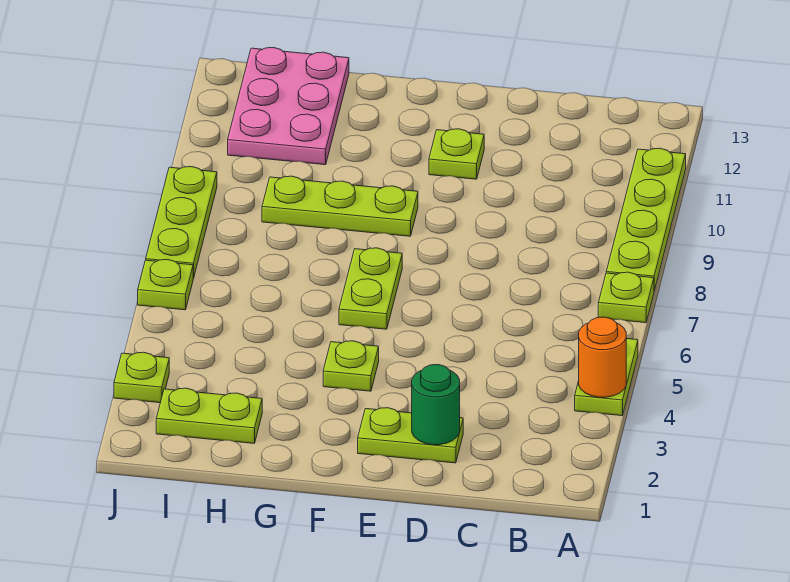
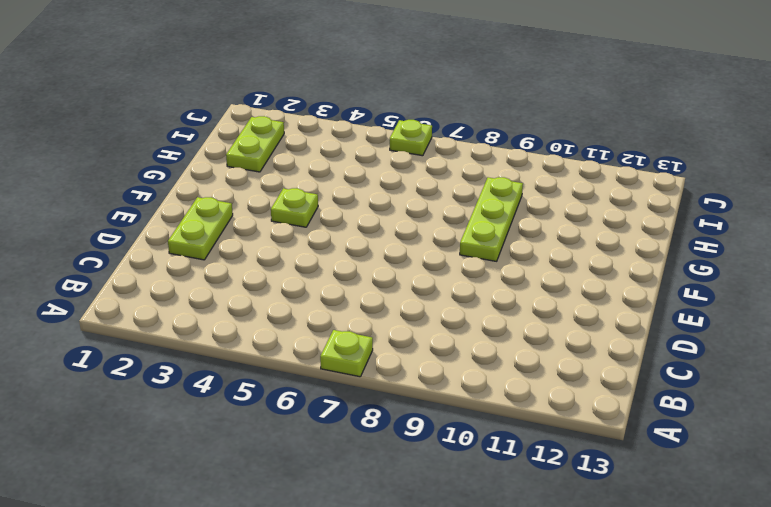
none -> lime plate A4:A5 level 1
none -> lime plate A8:A11 level 1
none -> lime plate E11 level 1

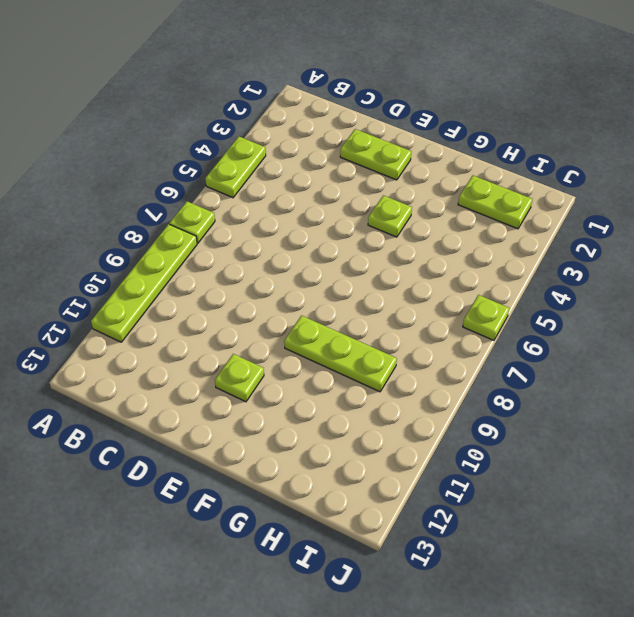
none -> lime plate F6:F7 level 1
none -> pink plate H11:I13 level 1
none -> lime plate J3 level 1

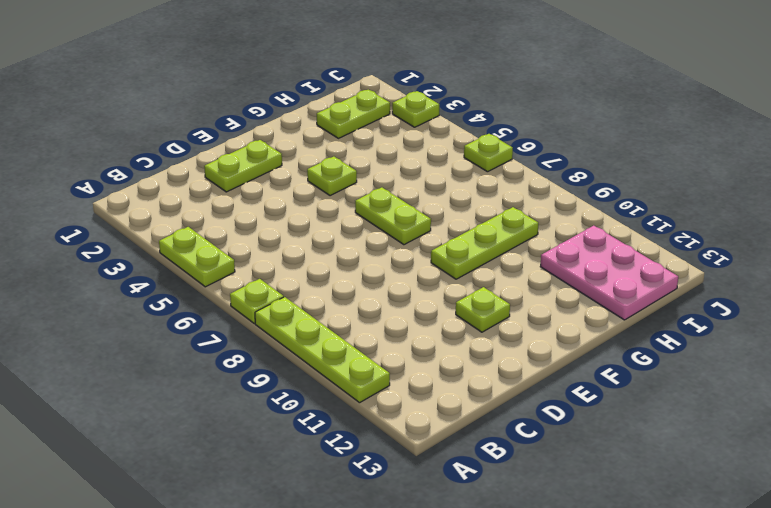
none -> lime plate J7:J9 level 1
none -> orange round brick A4 level 2
none -> green round brick D2 level 2

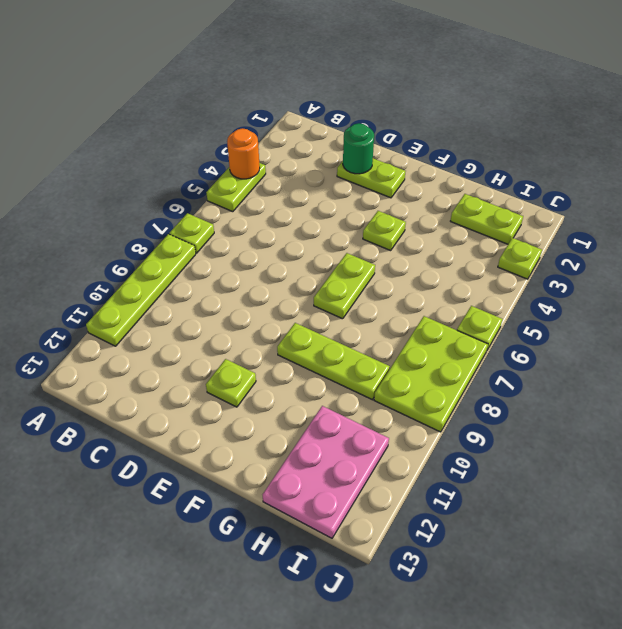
lime plate I7:J9 level 1 -> lime plate J7:J9 level 1

